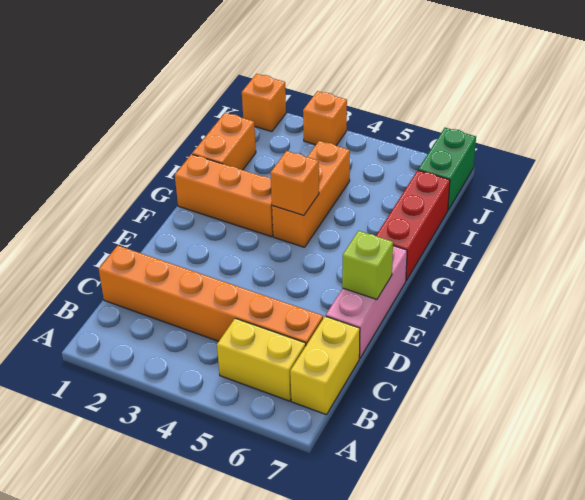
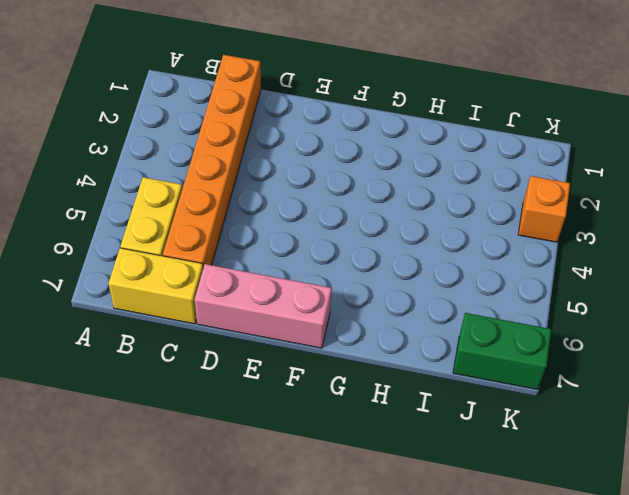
none -> orange brick G1:G3 level 1
none -> orange brick G4:I4 level 1
none -> red brick G7:I7 level 1

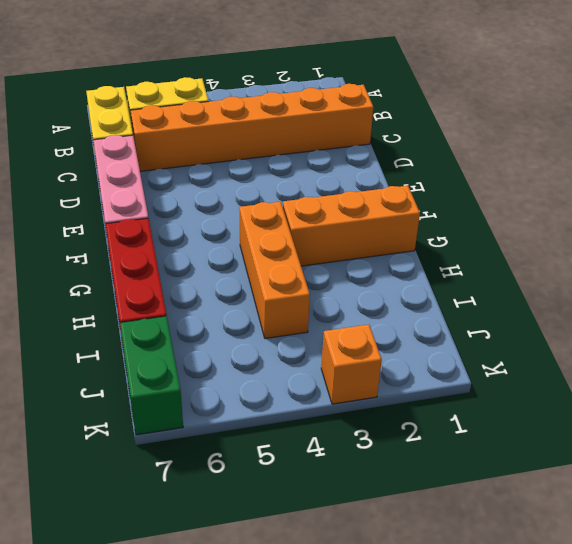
none -> orange brick H1:I1 level 1
none -> orange brick K1 level 1
none -> lime brick E7 level 2

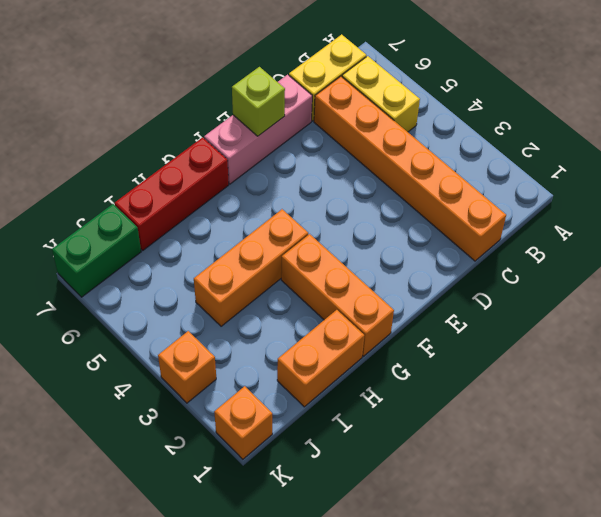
none -> orange brick G4 level 2

